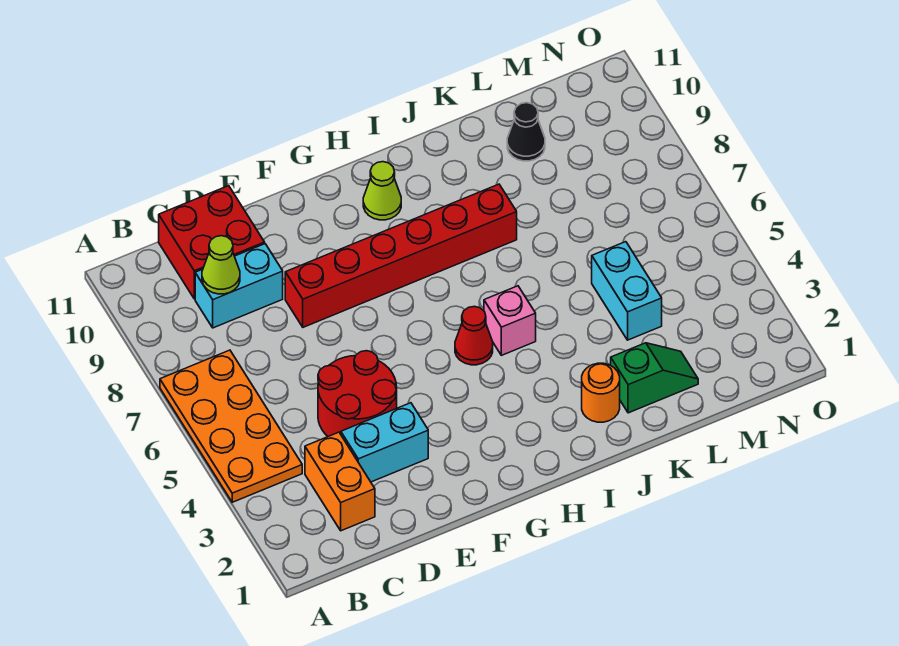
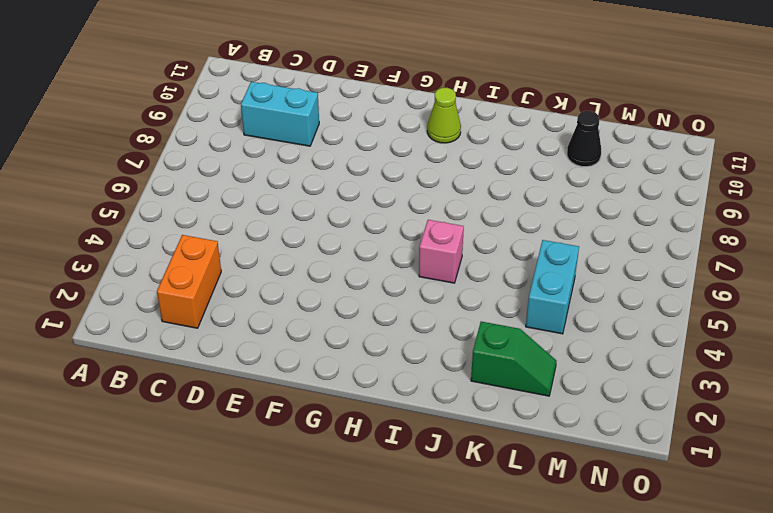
none -> orange plate A4:B7 level 1
none -> red brick C10:D11 level 1
none -> cyan brick D3:E3 level 1

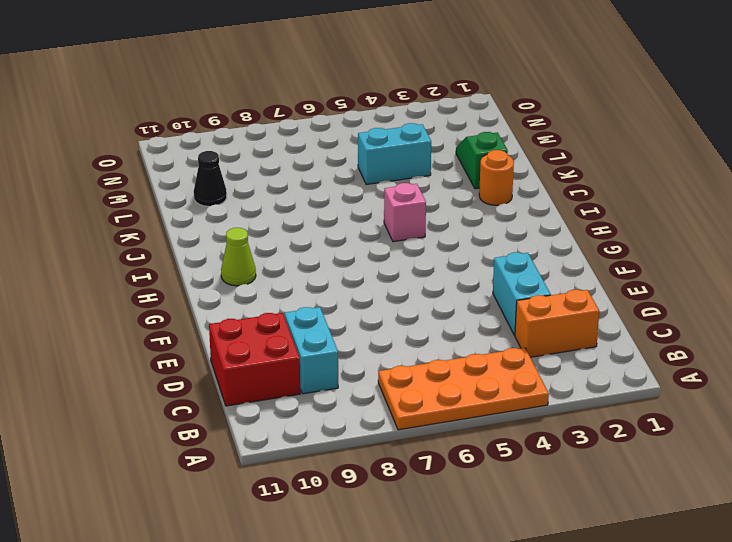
none -> red round brick D4:E5 level 1
none -> red brick E8:J8 level 1
none -> red cone H5 level 1

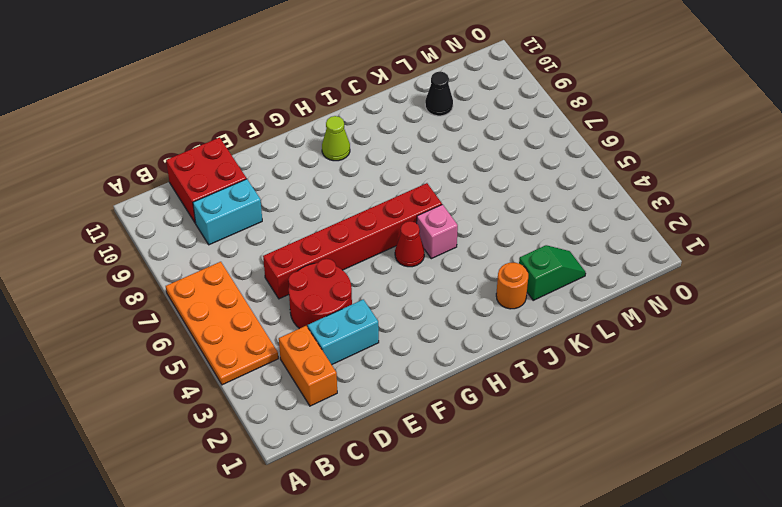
red brick D6:I6 level 1 -> red brick E8:J8 level 1
none -> cyan brick L4:L5 level 1
none -> lime cone C9 level 2

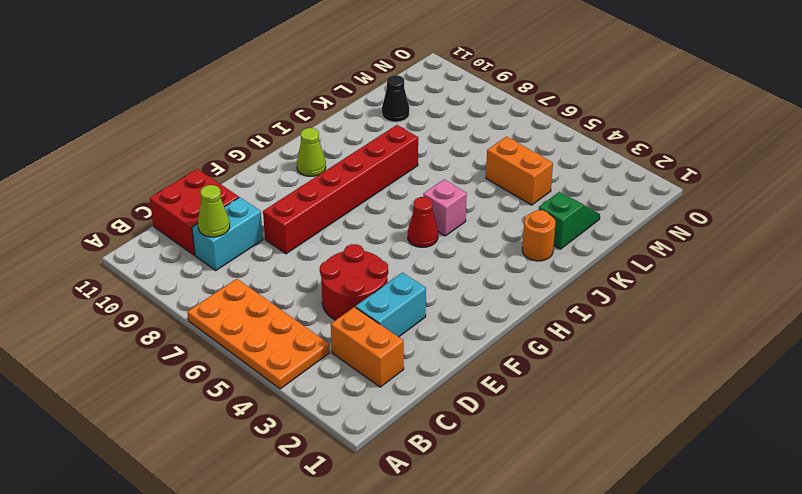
orange brick L4:L5 level 1 -> cyan brick L4:L5 level 1

